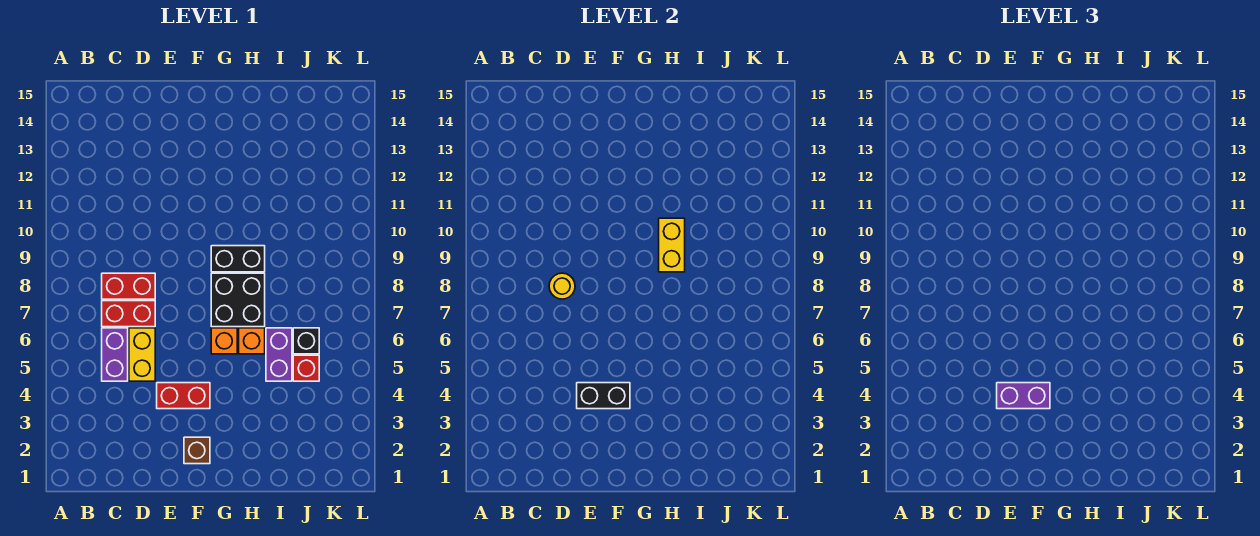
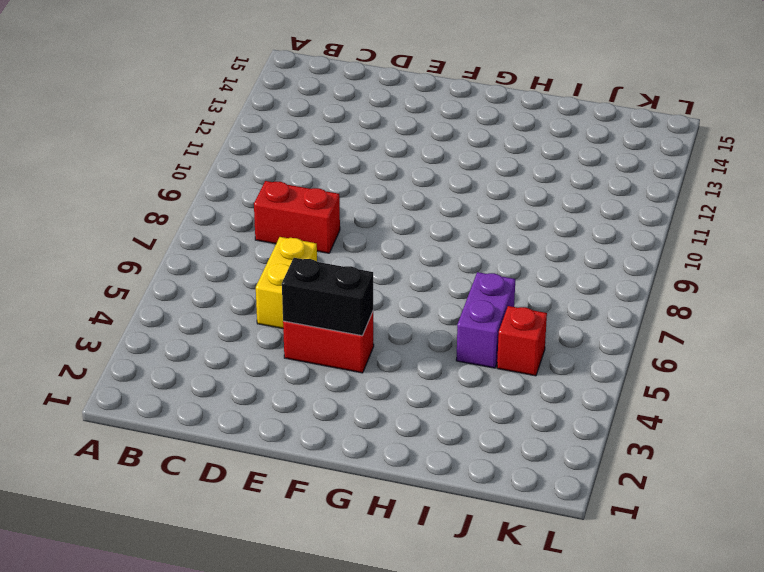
none -> purple brick C5:C6 level 1
none -> red brick C7:D7 level 1
none -> brown brick F2 level 1

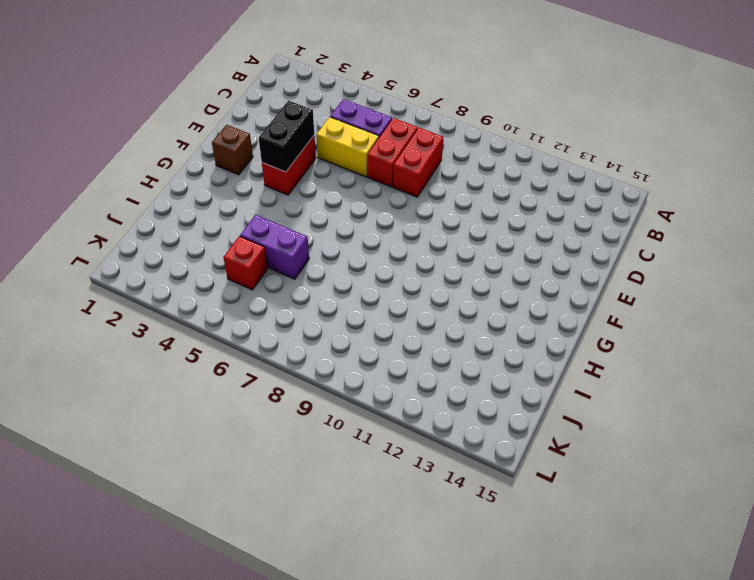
none -> orange brick G6 level 1
none -> black brick G7:H8 level 1
none -> black brick G9:H9 level 1

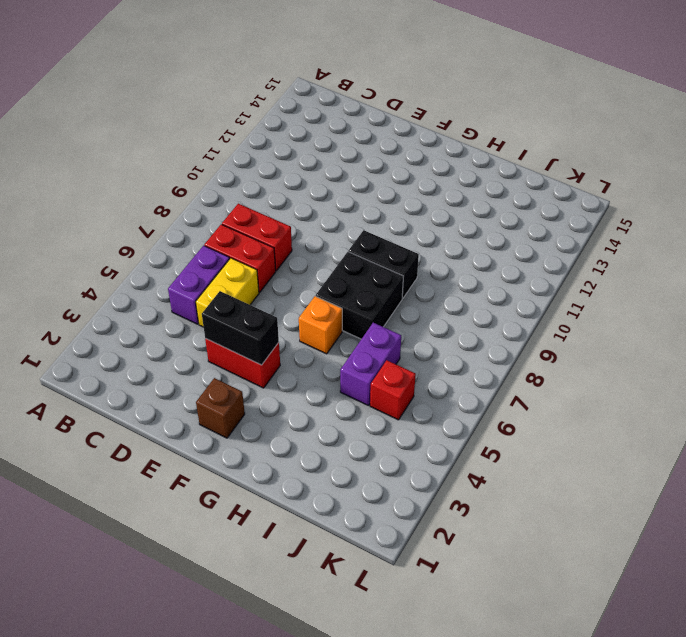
none -> orange brick H6 level 1
none -> black brick J6 level 1
none -> yellow round brick D8 level 2

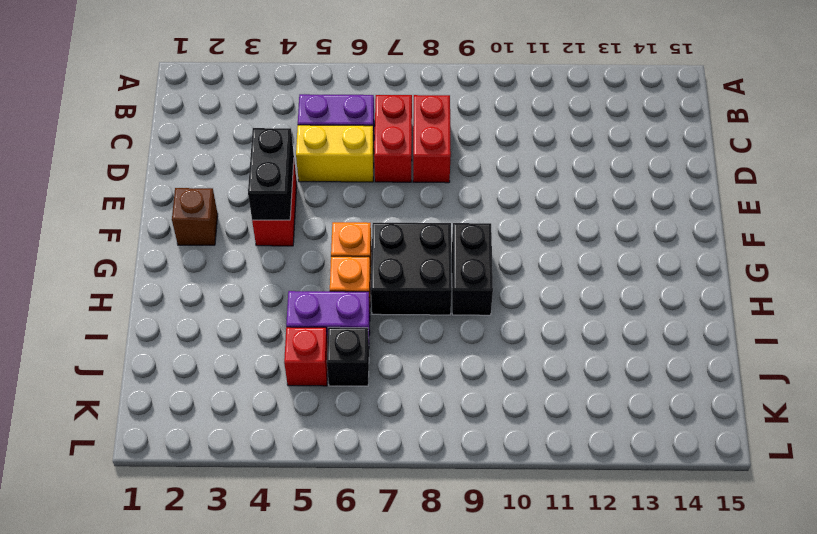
none -> yellow round brick D8 level 2
none -> yellow brick H9:H10 level 2
none -> purple brick E4:F4 level 3

